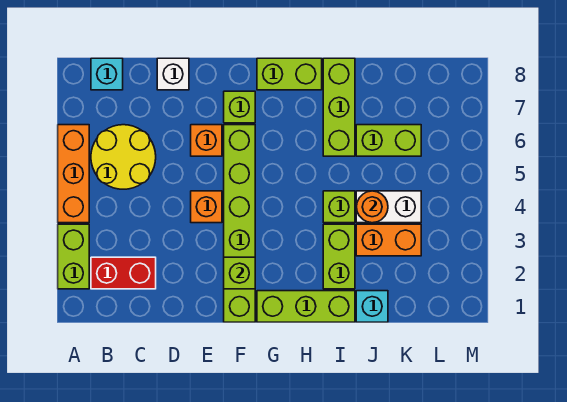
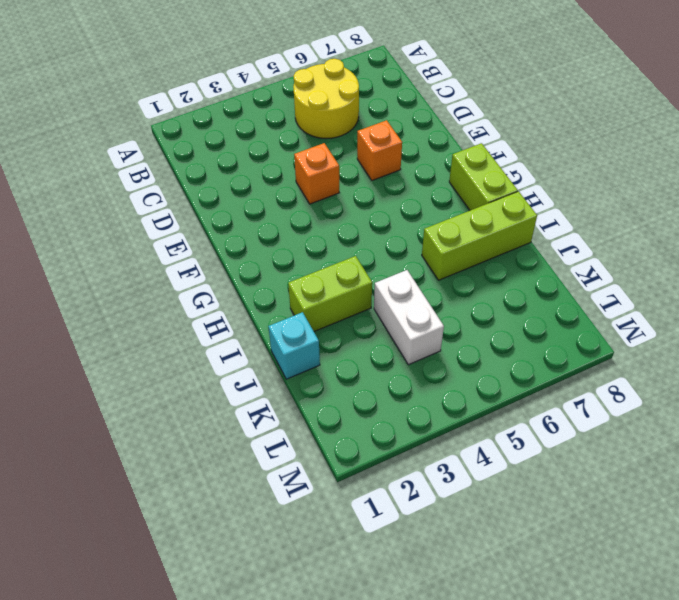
none -> lime brick A2:A3 level 1
none -> orange brick A4:A6 level 1
none -> red brick B2:C2 level 1

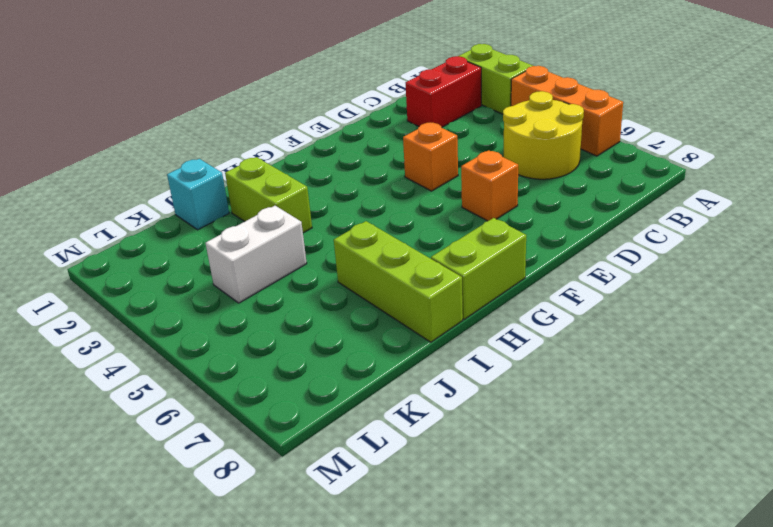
none -> cyan brick B8 level 1
none -> white brick D8 level 1
none -> lime brick F1:F6 level 1

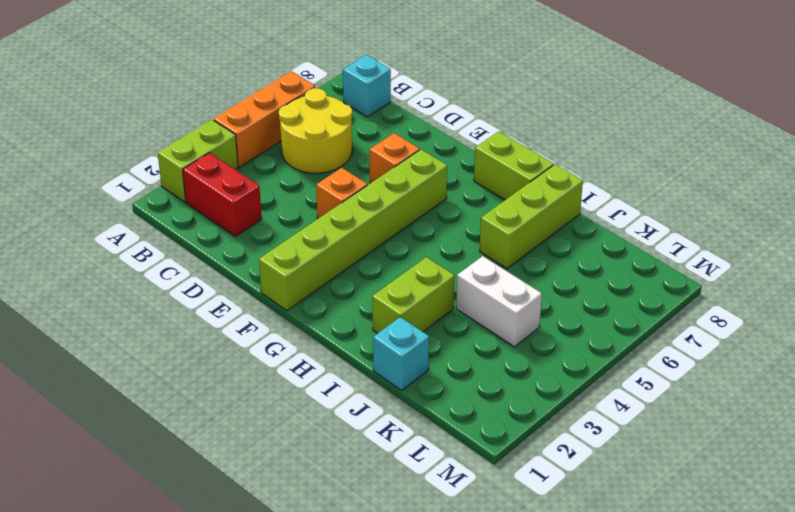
none -> white brick D8 level 1
none -> lime brick F7 level 1
none -> lime brick G1:I1 level 1

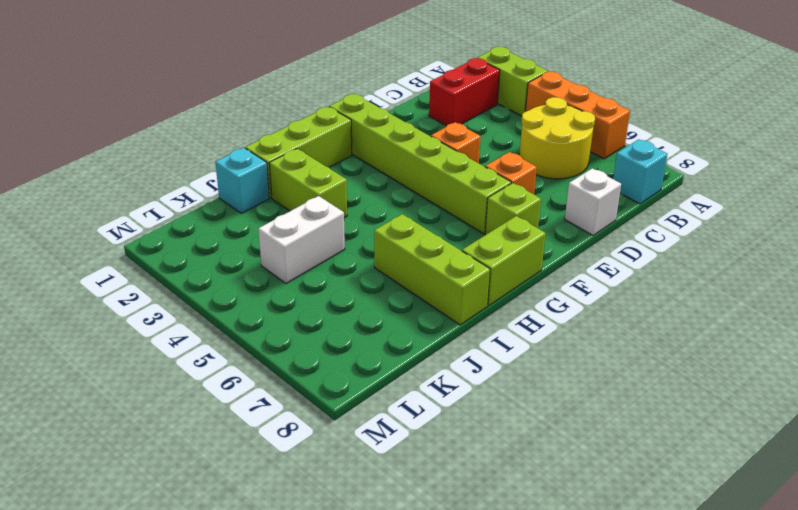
none -> lime brick I4 level 1
none -> orange brick J3:K3 level 1
none -> lime brick J6:K6 level 1

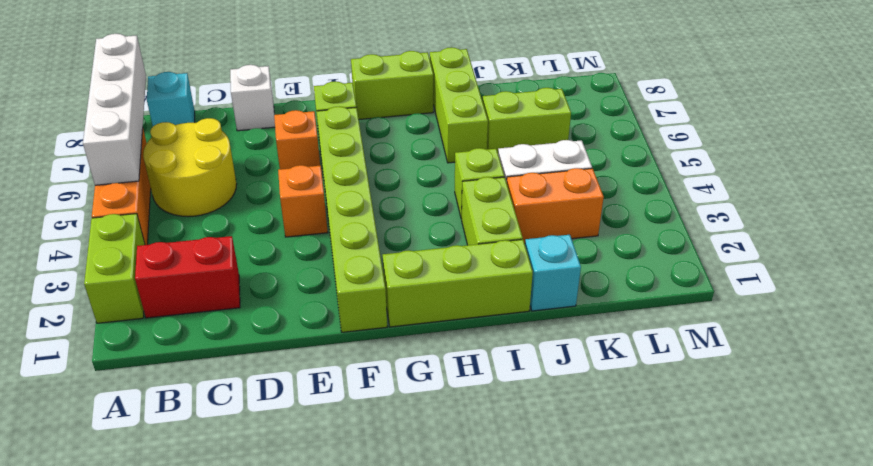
white brick A5:A8 level 2 -> none
none -> lime brick F2 level 2
none -> orange round brick J4 level 2

